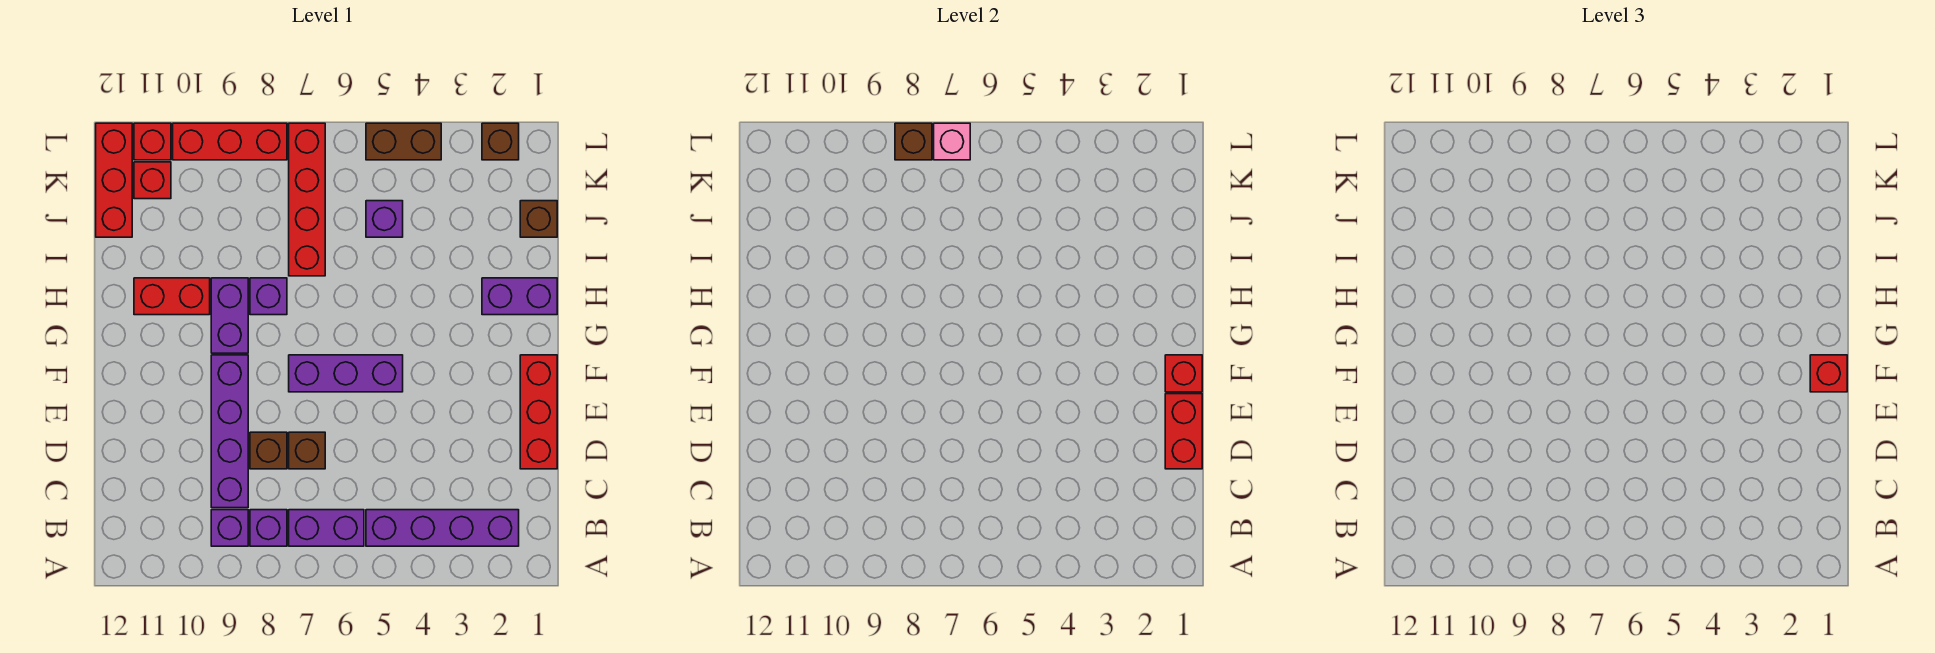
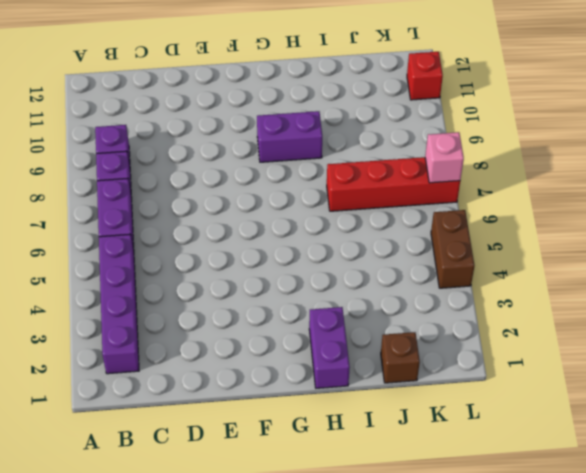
none -> purple brick C9:F9 level 1
none -> red brick D1:F1 level 1
none -> brown brick D7 level 1

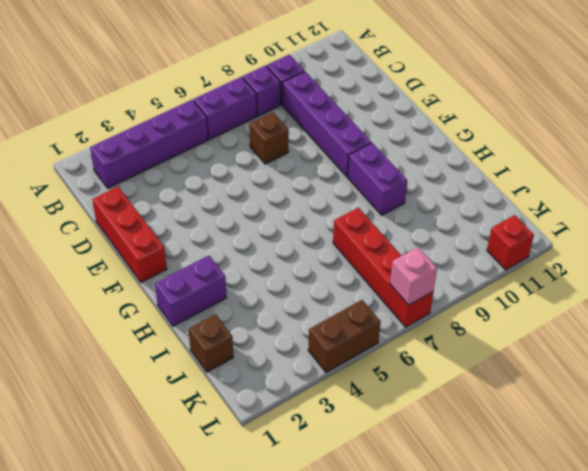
none -> brown brick D8 level 1
none -> purple brick F5:F7 level 1
none -> purple brick H8 level 1

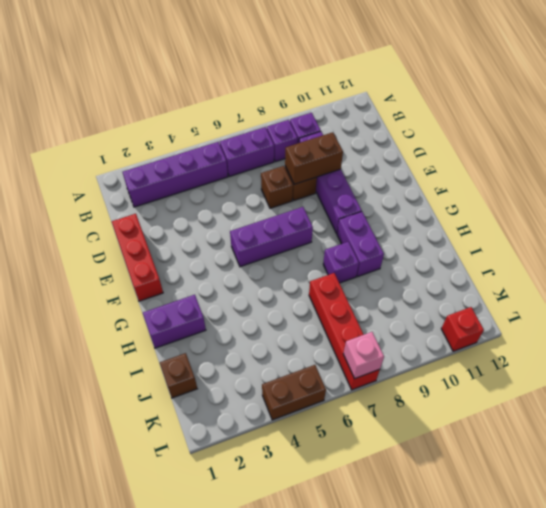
brown brick D8:D9 level 2 -> none
none -> red brick H10:H11 level 1
none -> purple brick J5 level 1
none -> red brick J12:L12 level 1

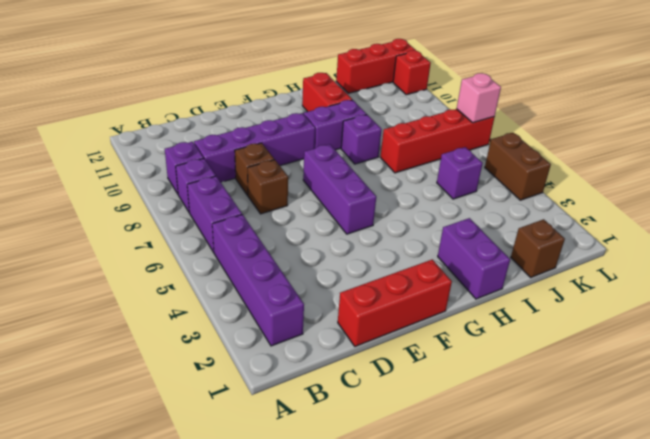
none -> red brick K11 level 1
none -> brown brick L2 level 1
none -> red brick L8:L10 level 1

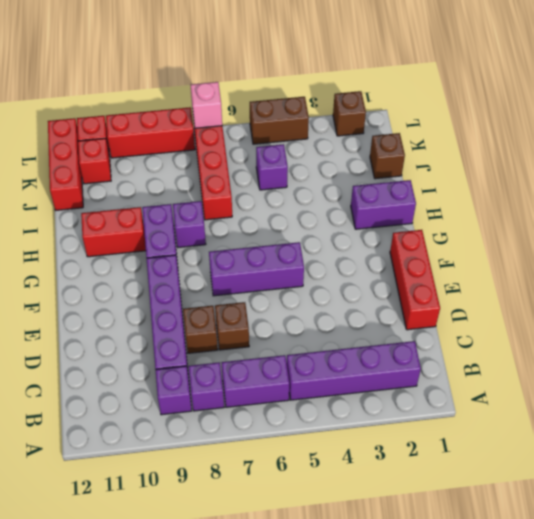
none -> red brick D1:E1 level 2
none -> red brick F1 level 2
none -> brown brick L8 level 2

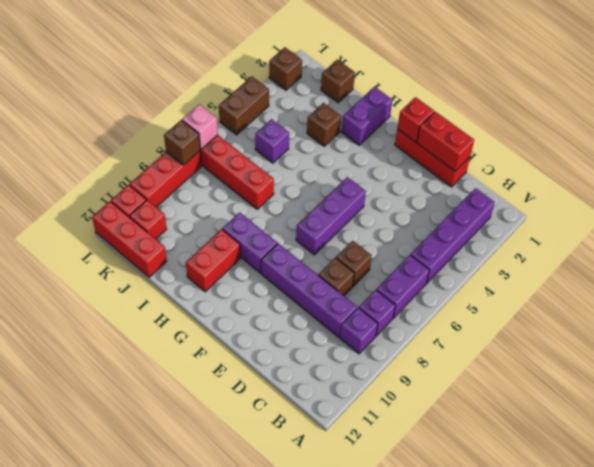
brown brick I3 level 1 -> none
none -> purple brick H8 level 1
none -> red brick F1 level 3

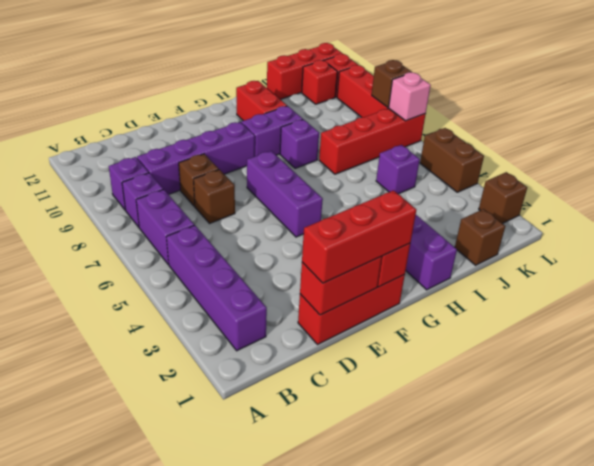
red brick D1:F1 level 3 -> red brick F1 level 3

